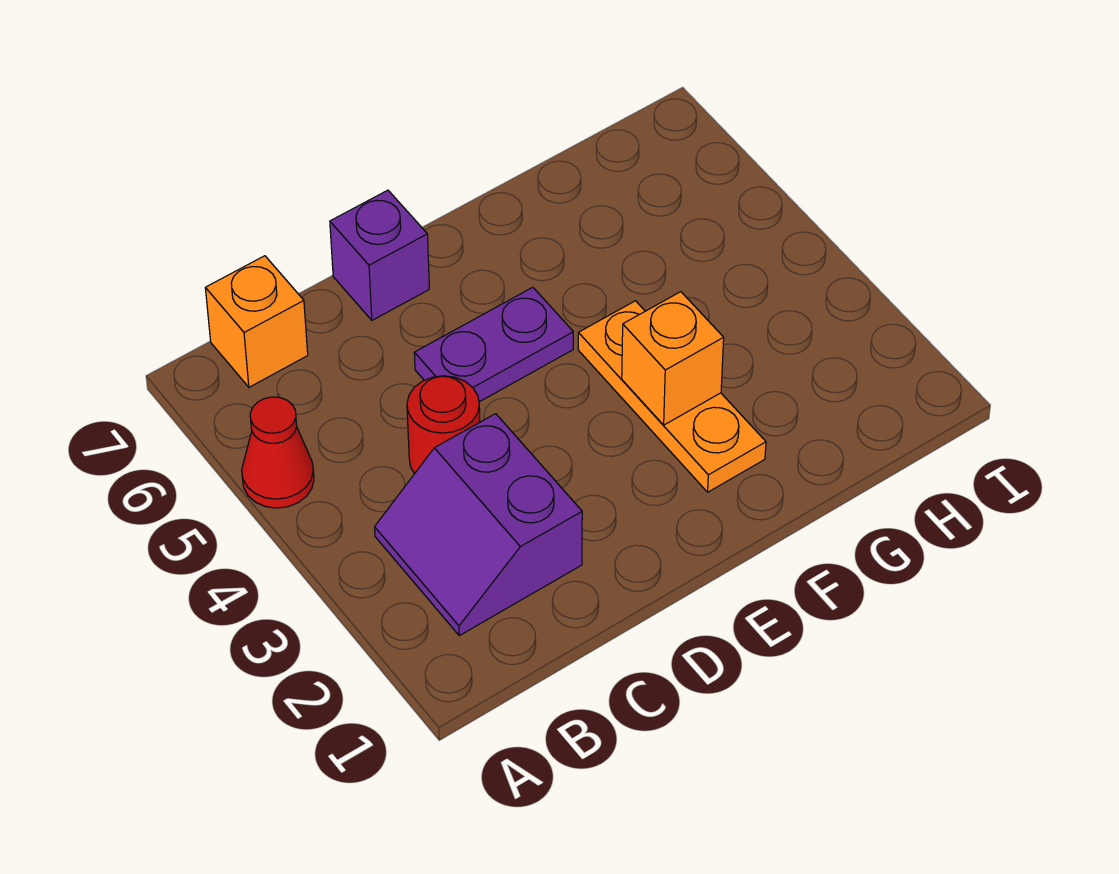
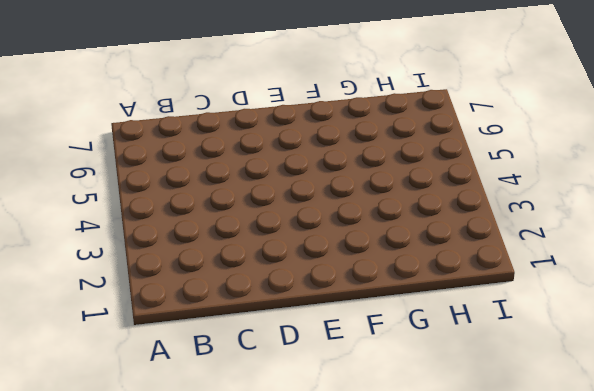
none -> red cone A5 level 1
none -> purple slope B2:C3 level 1 top C

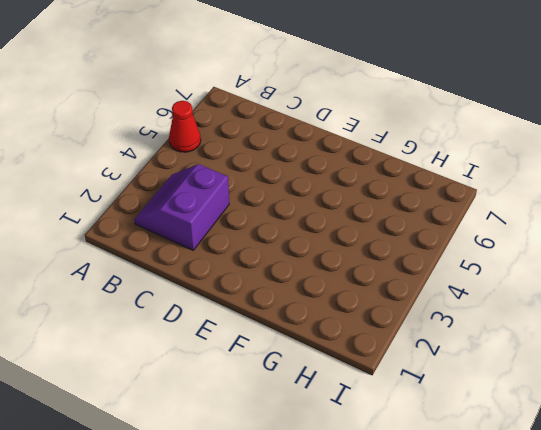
none -> orange brick B7 level 1
none -> red round brick C4 level 1

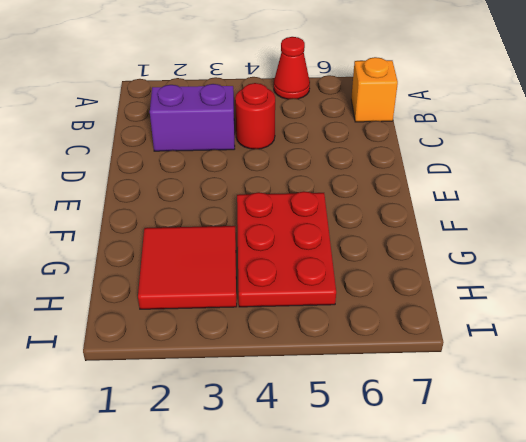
red plate F4:H5 level 1 -> orange plate F2:F4 level 1
red tile G2:H3 level 1 -> none
none -> purple plate D5:E5 level 1
none -> purple brick D7 level 1

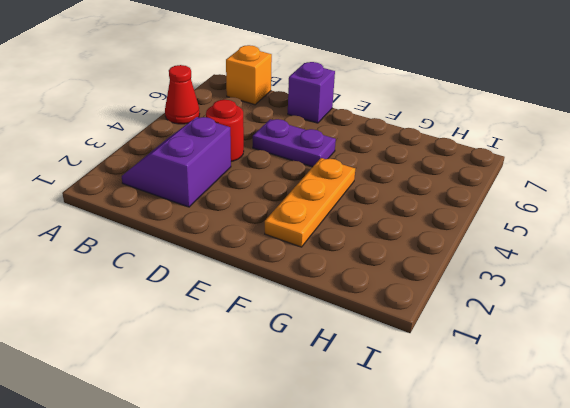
none -> orange brick F3 level 2

